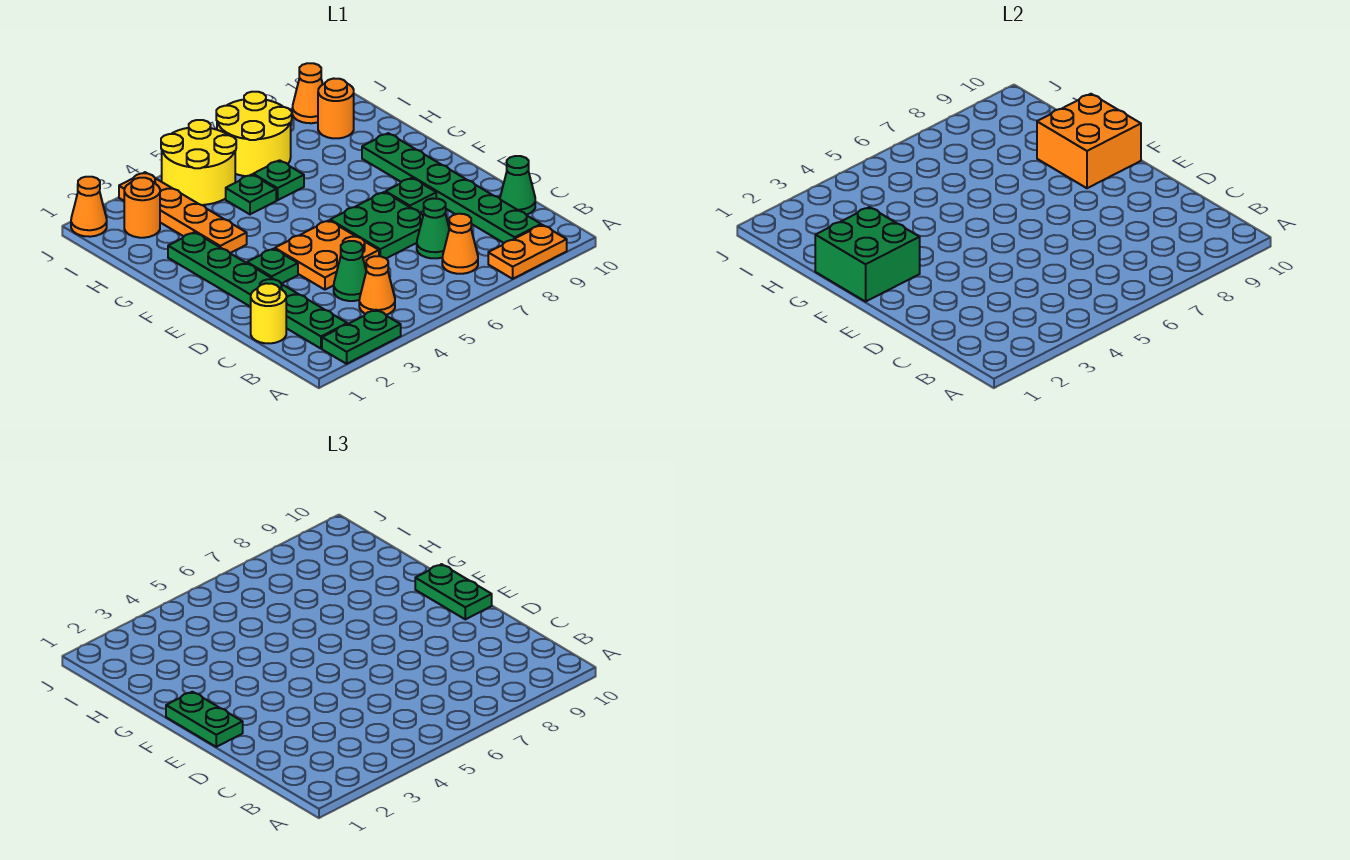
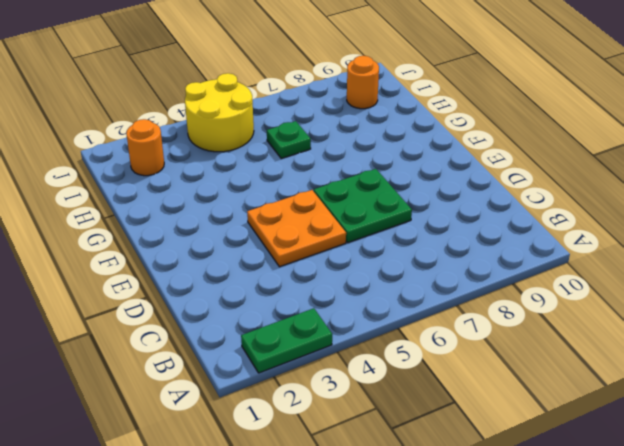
none -> orange plate A8:A9 level 1
none -> green plate B2:G2 level 1
none -> orange cone B4 level 1

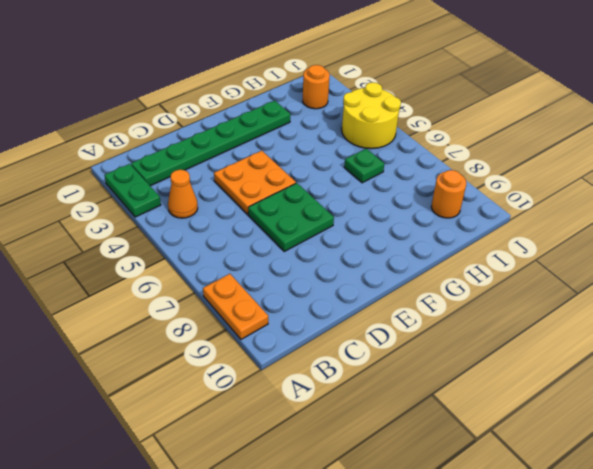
none -> orange cone B7 level 1
none -> green plate B9:G9 level 1
none -> yellow round brick C1 level 1

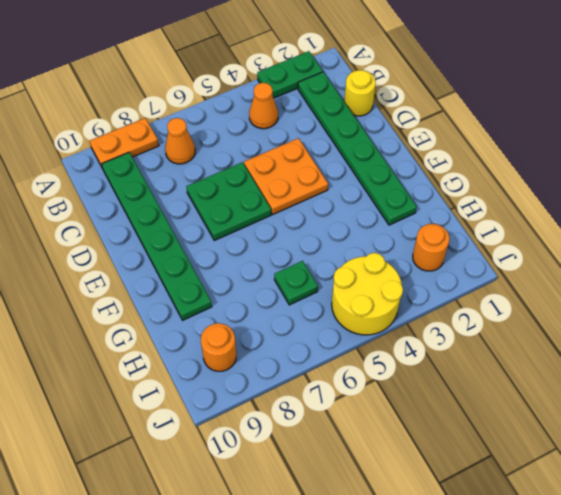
none -> green cone C4 level 1
none -> green cone C7 level 1
none -> green cone C10 level 1

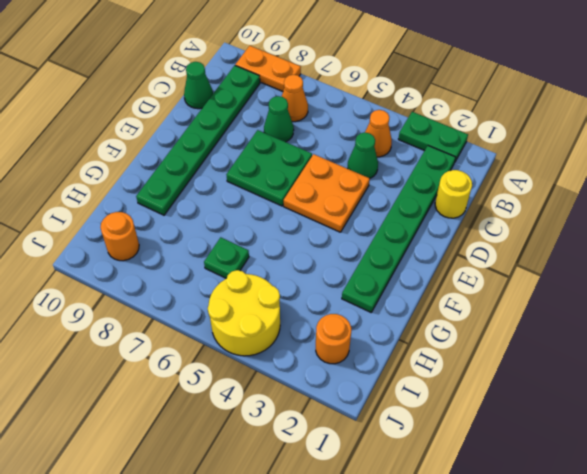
none -> green plate E3 level 1
none -> green plate E8 level 1
none -> orange plate G3:J3 level 1

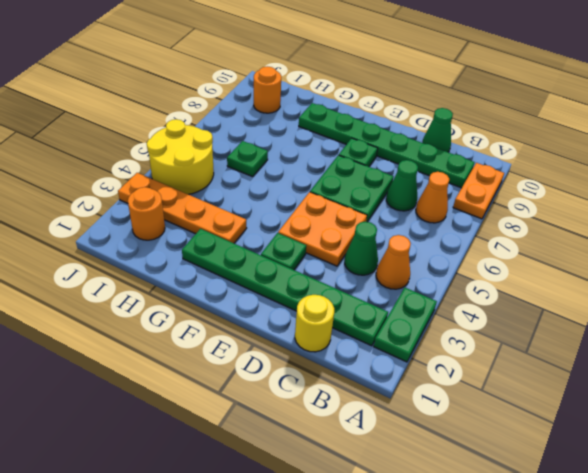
none -> green plate H5 level 1
none -> yellow round brick I6:J7 level 1
none -> orange cone J1 level 1

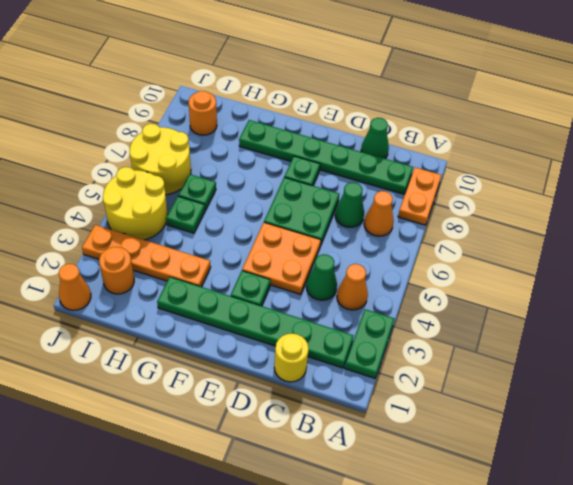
none -> orange cone J9 level 1
none -> green brick F1:G2 level 2
none -> orange brick F9:G10 level 2

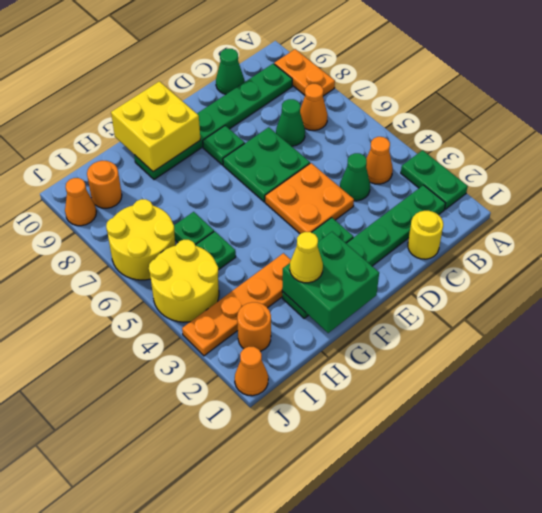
yellow brick F9:G10 level 2 -> orange brick F9:G10 level 2
yellow cone G2 level 3 -> none
none -> green plate E1:F1 level 3
none -> green plate E10:F10 level 3

